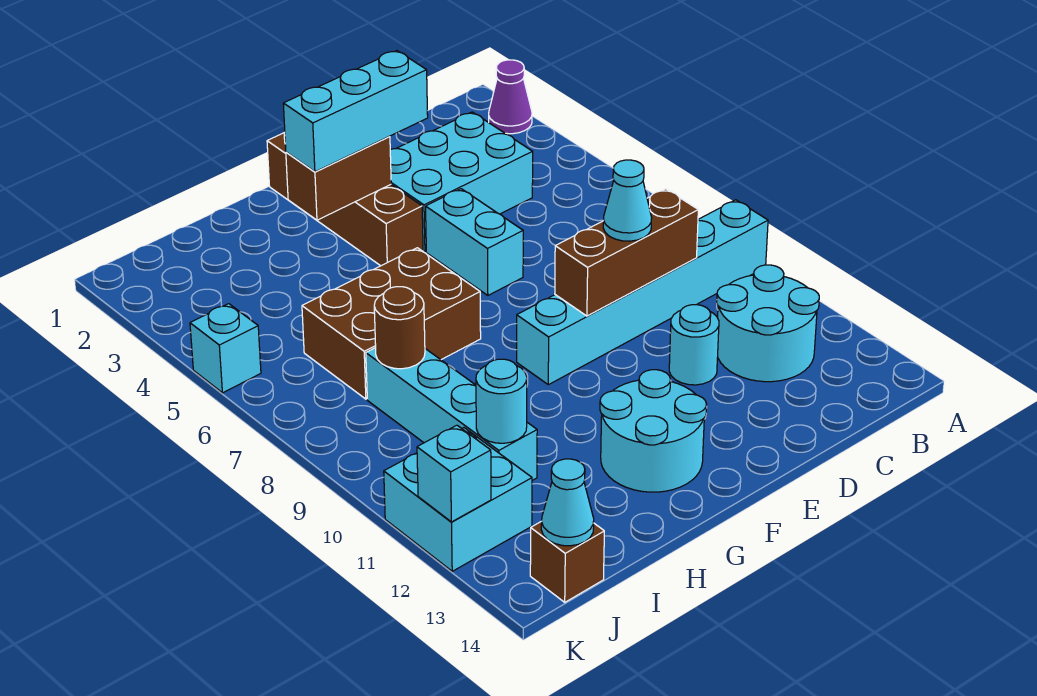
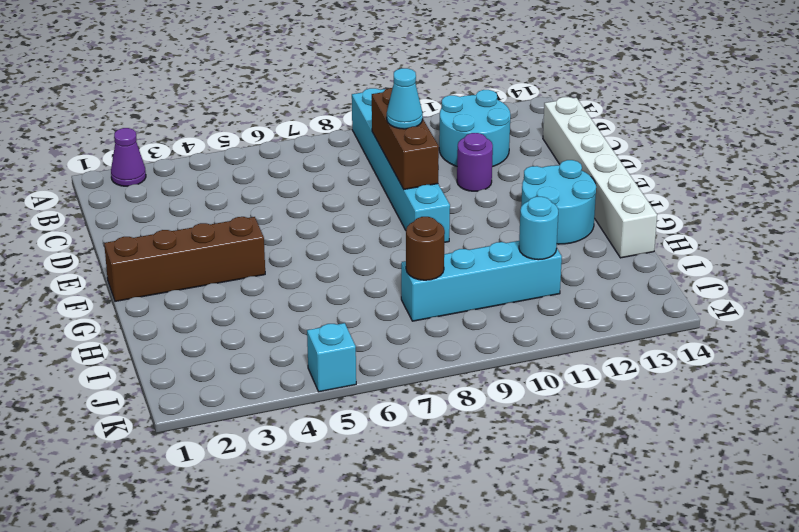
white brick C14:H14 level 1 -> none
purple round brick D11 level 1 -> cyan round brick D11 level 1
none -> cyan brick C3:E4 level 1
none -> cyan brick E5:E6 level 1
none -> brown brick G6:I7 level 1

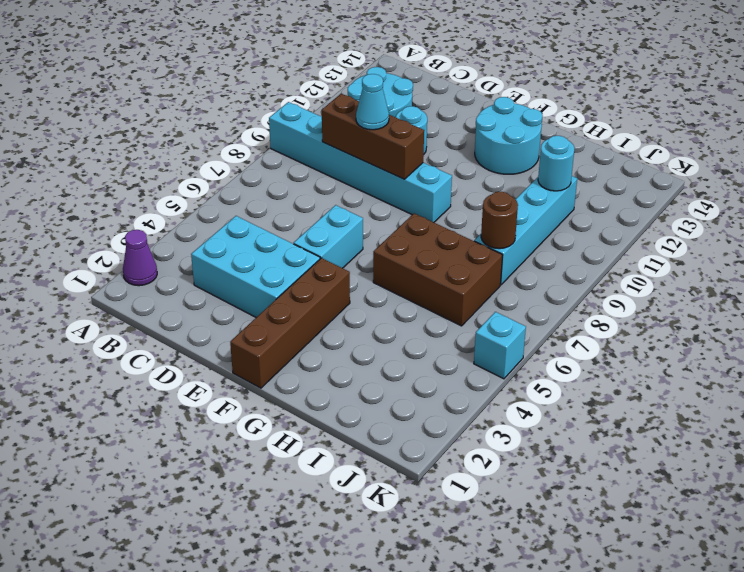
none -> cyan brick J11:K12 level 1
none -> brown brick J14 level 1
none -> brown brick F3:G3 level 2

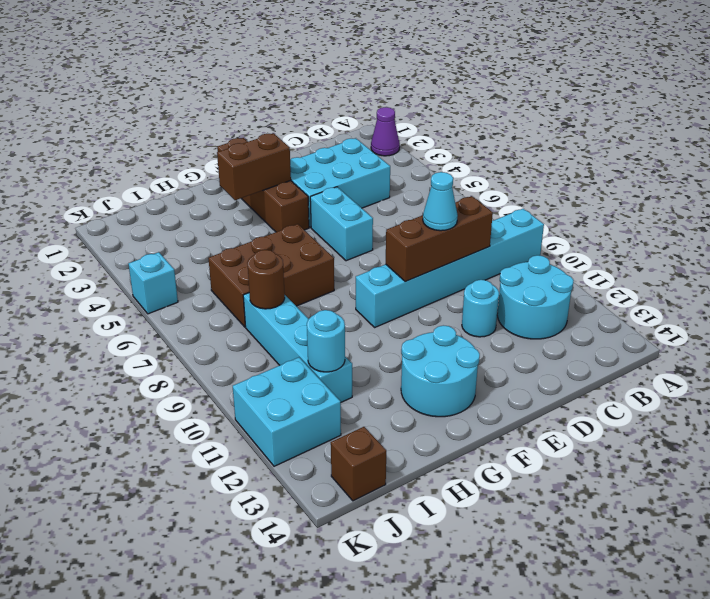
none -> cyan cone J14 level 2
none -> cyan brick K12 level 2
none -> cyan brick E3:G3 level 3

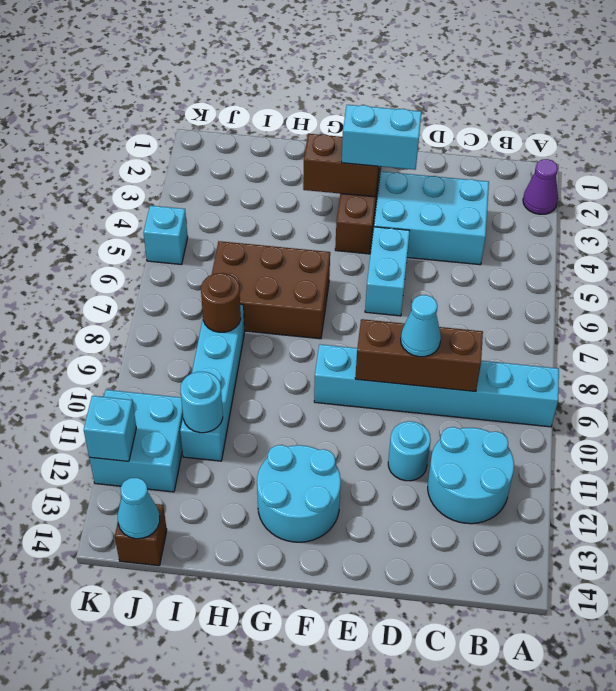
cyan brick E3:F3 level 3 -> cyan brick E3:G3 level 3

